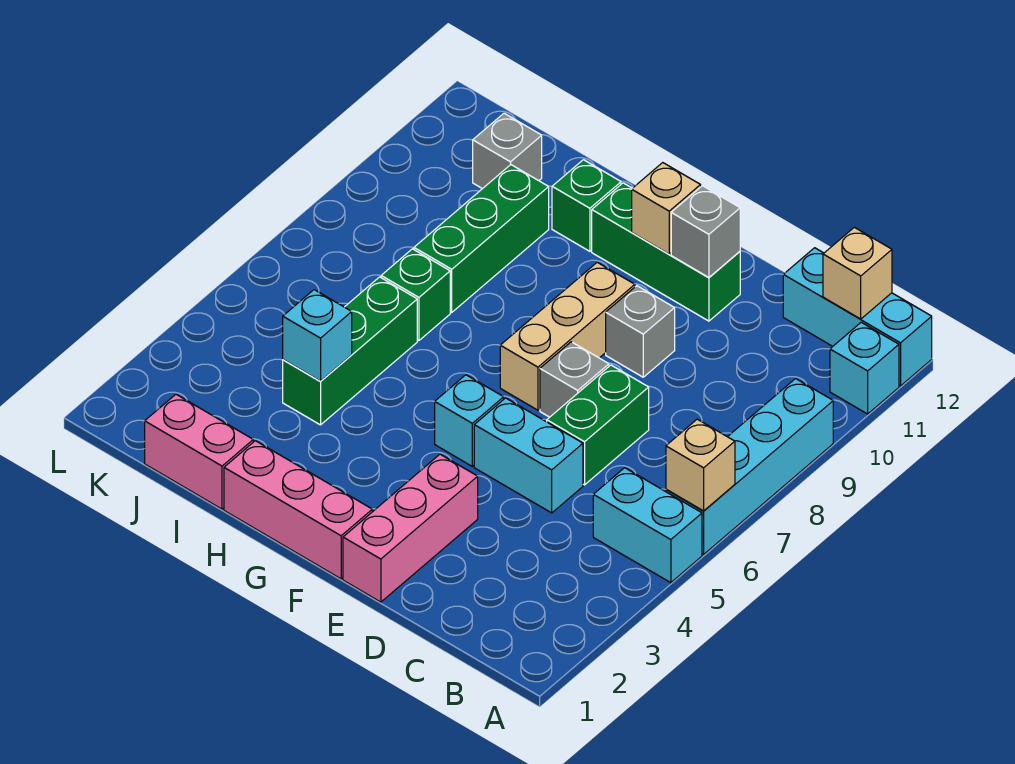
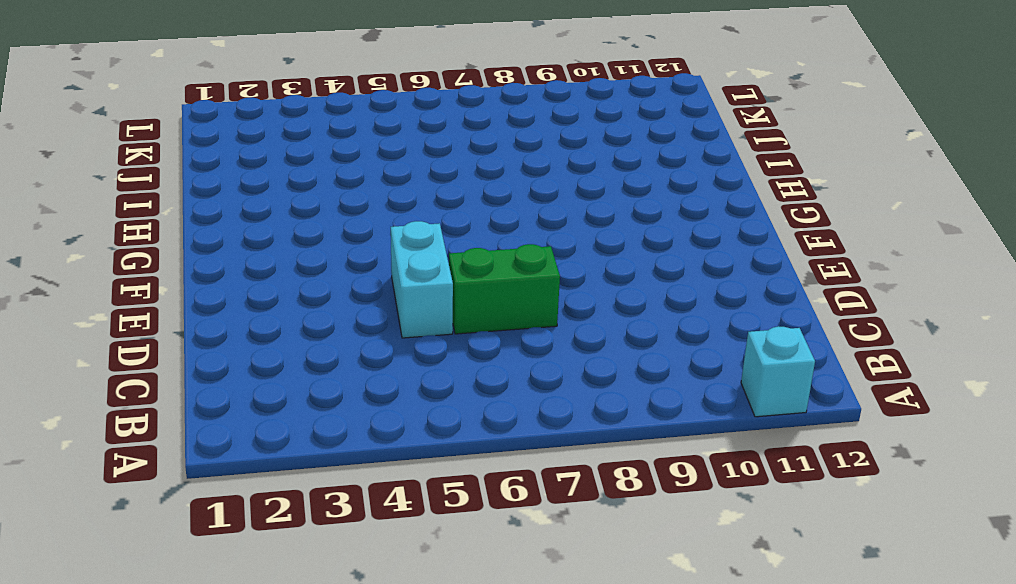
none -> cyan brick A5:B5 level 1
none -> cyan brick A6:A9 level 1
none -> cyan brick A12:C12 level 1

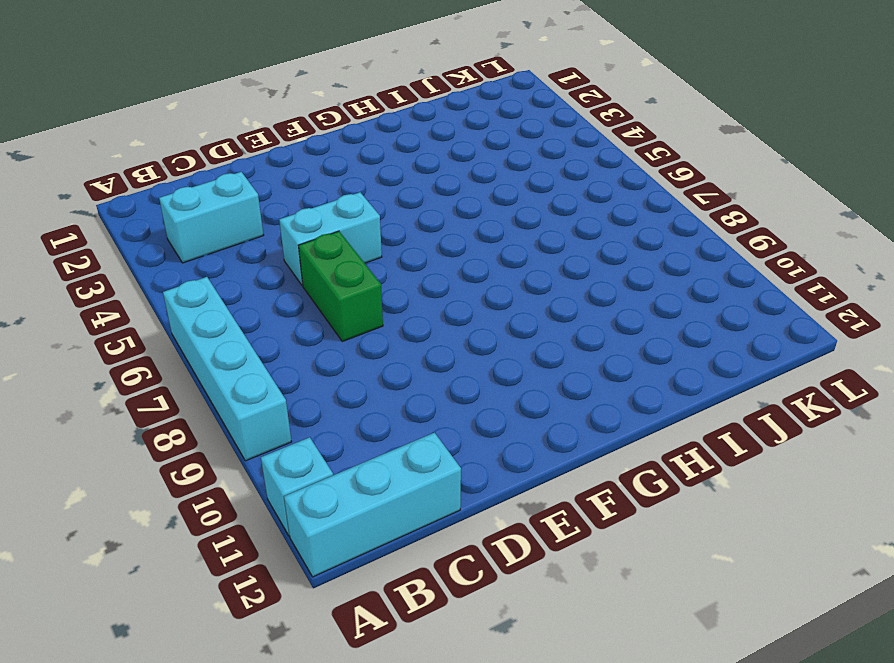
cyan brick B3:C3 level 1 -> cyan brick A5:B5 level 1
none -> pink brick E1:E3 level 1
none -> grey brick E7 level 1
none -> grey brick E9 level 1

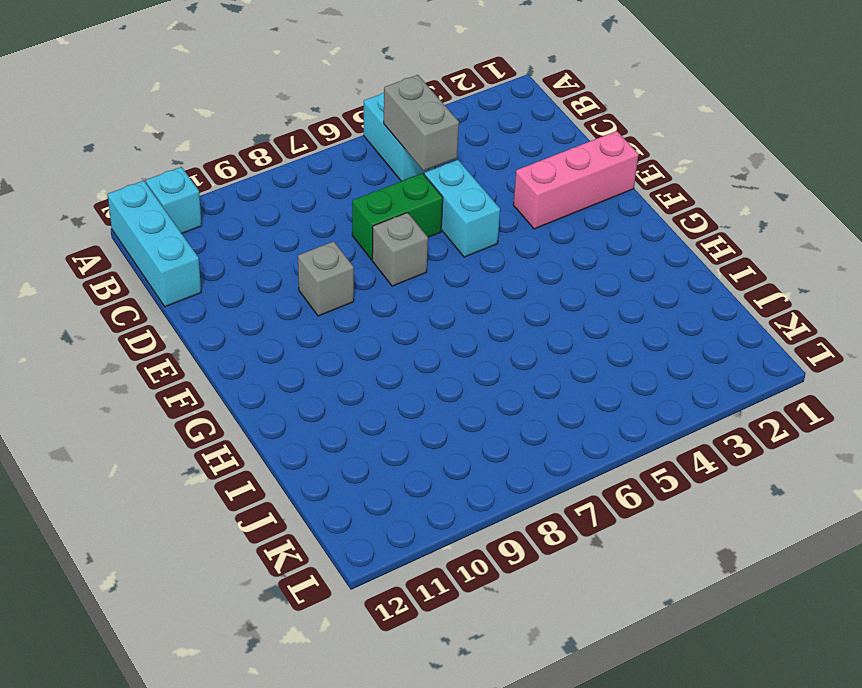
grey brick B5:C5 level 2 -> none
none -> cyan brick A6:A9 level 1
none -> green brick E11:G11 level 1
none -> pink brick F1:H1 level 1

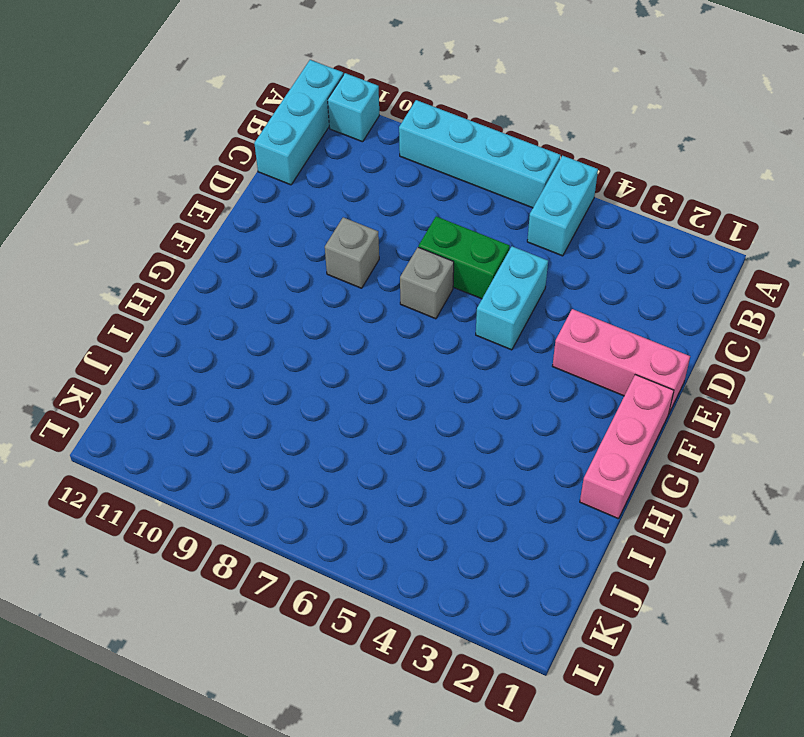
none -> green brick E11:G11 level 1
none -> cyan brick F5 level 1
none -> tan brick F7:F9 level 1

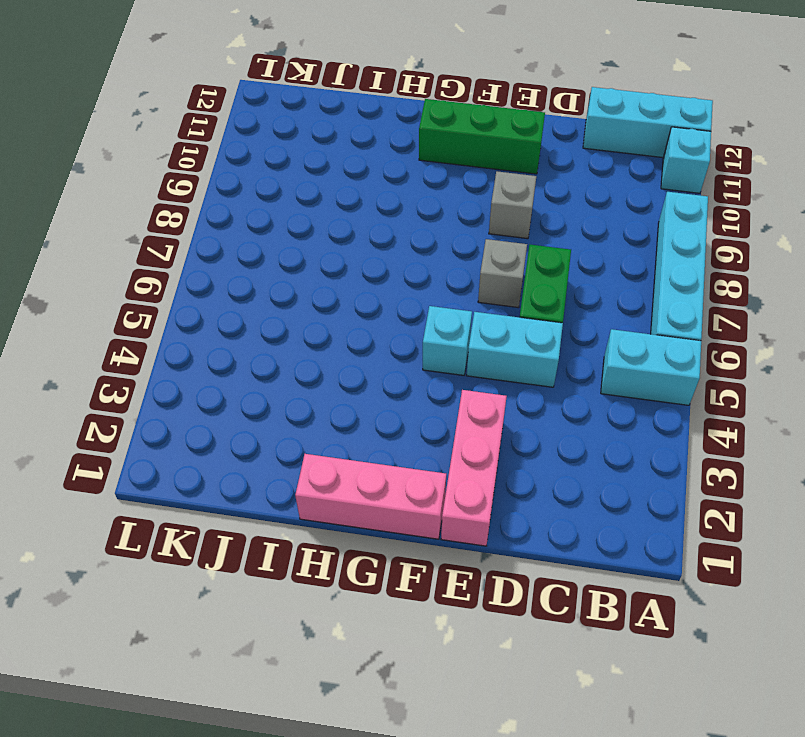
none -> tan brick F7:F9 level 1
none -> green brick H11 level 1
none -> pink brick I1:J1 level 1

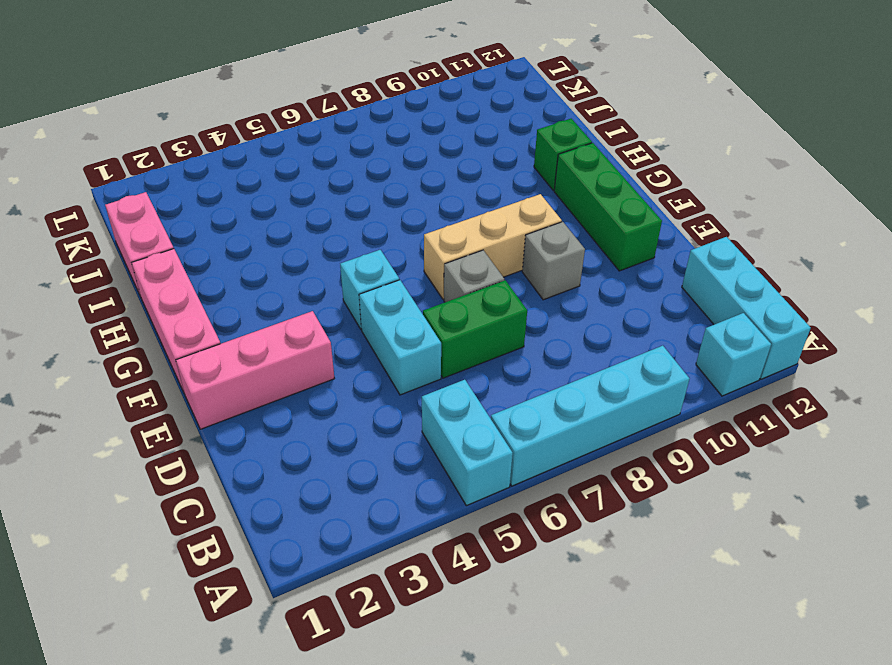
none -> green brick I4:I6 level 1
none -> green brick I7 level 1
none -> green brick I8:I10 level 1

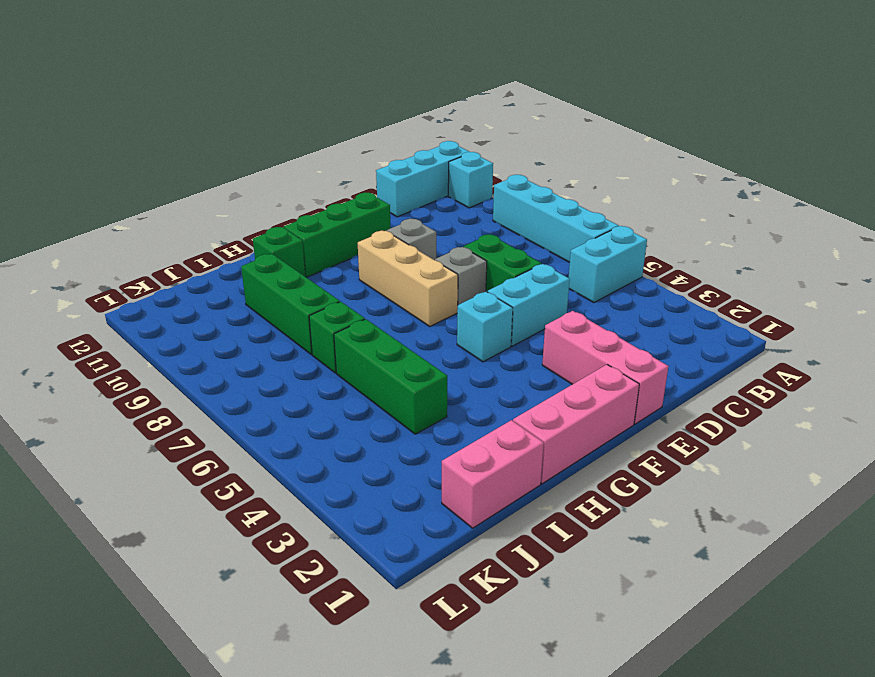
none -> grey brick J11 level 1
none -> tan brick A6 level 2
none -> tan brick B12 level 2

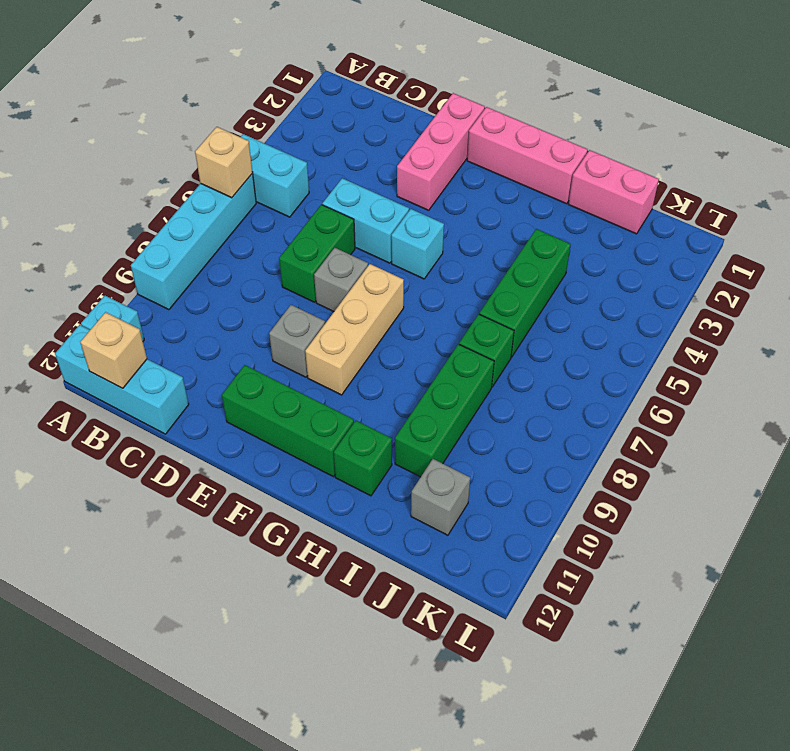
none -> grey brick E11 level 2
none -> tan brick F11 level 2
none -> cyan brick I4 level 2

